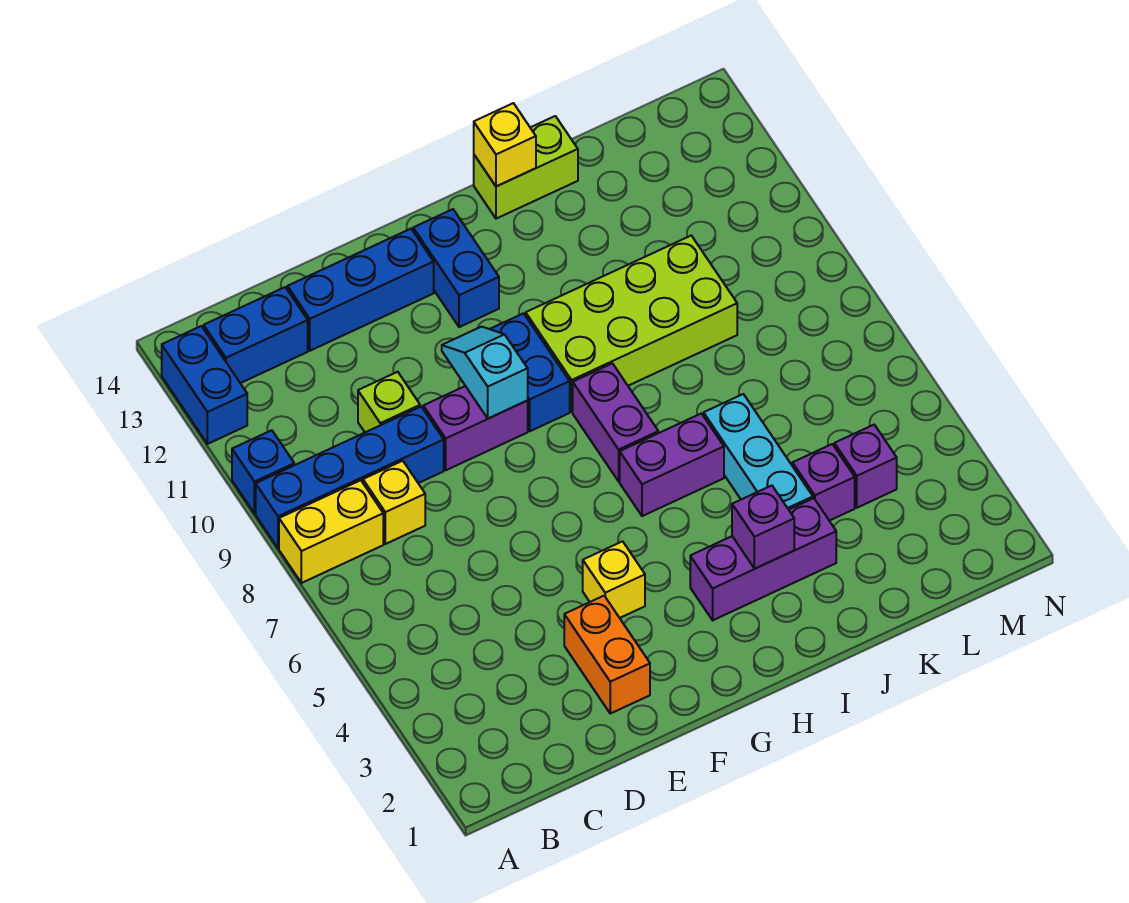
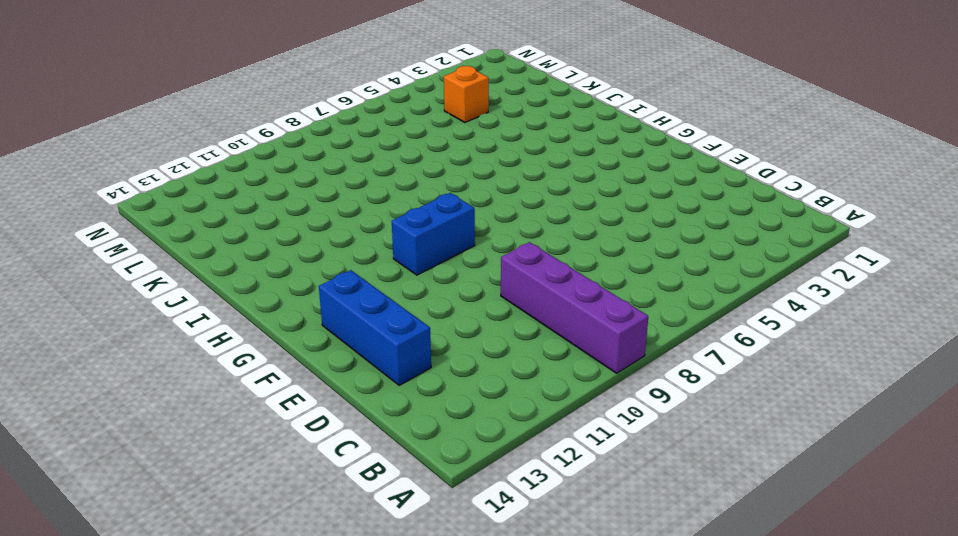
purple brick A9:D9 level 1 -> blue brick A9:D9 level 1
orange brick L4 level 1 -> purple brick L4 level 1
none -> yellow brick A8:B8 level 1
none -> blue brick A10 level 1
none -> blue brick A12:A13 level 1

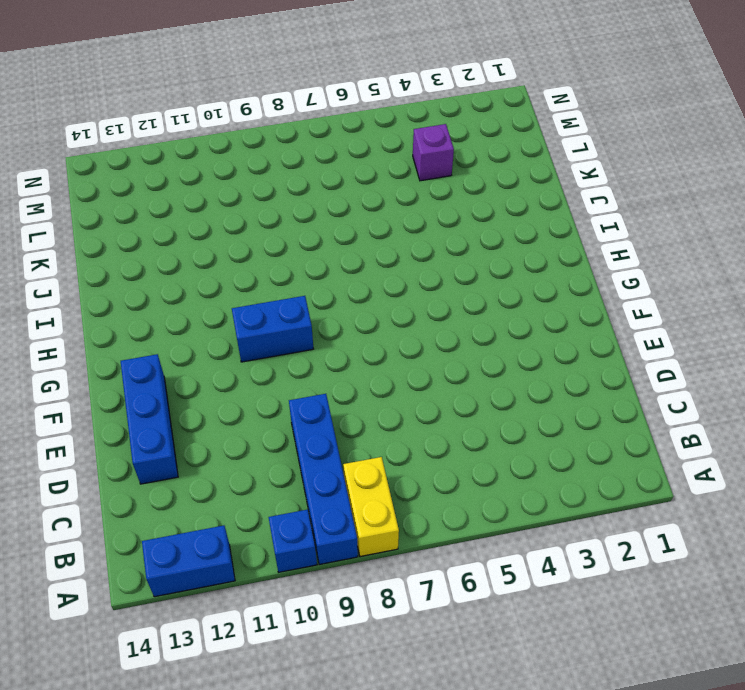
none -> blue brick B13:C13 level 1
none -> yellow brick C8 level 1
none -> lime brick D10 level 1

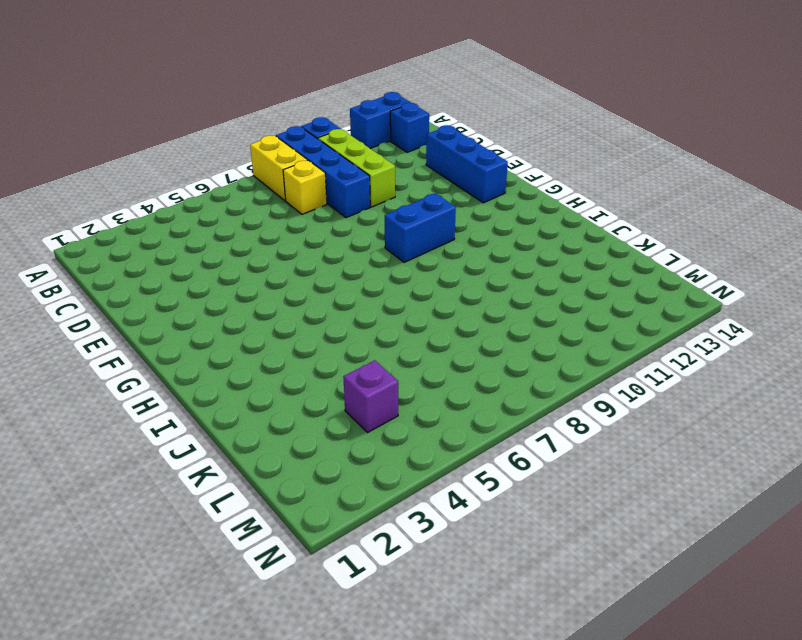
lime brick B10:D10 level 1 -> lime brick D10 level 1
blue brick B13 level 1 -> blue brick B13:C13 level 1
none -> orange brick E2:E3 level 1
none -> purple brick E9:F9 level 1
none -> yellow brick F4 level 1

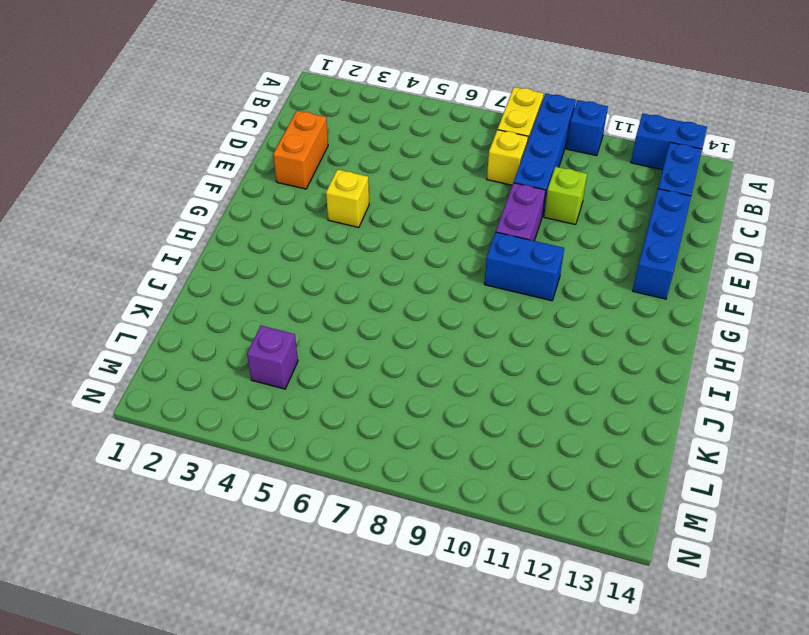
orange brick D2:E2 level 1 -> orange brick E2:E3 level 1
none -> blue brick G12:G13 level 1
none -> purple brick H3:J3 level 1
none -> purple brick H6:I6 level 1

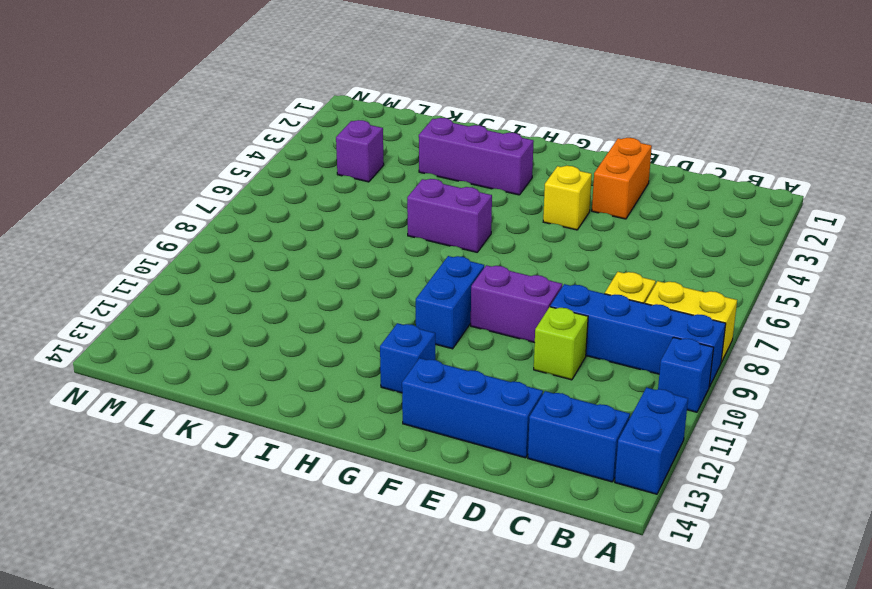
blue brick G12 level 1 -> blue brick G12:G13 level 1
none -> purple brick H7:H8 level 1
none -> lime brick H9:K10 level 1
none -> lime brick I14:J14 level 1

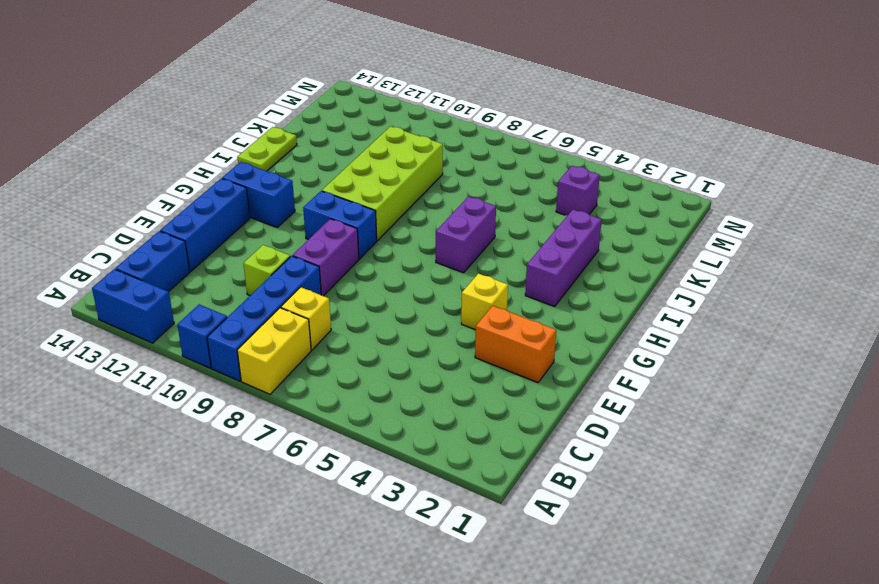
lime plate I14:J14 level 1 -> lime brick I14:J14 level 1
none -> purple brick H7:H8 level 1
none -> cyan brick J4:J6 level 1
none -> purple brick K4 level 1

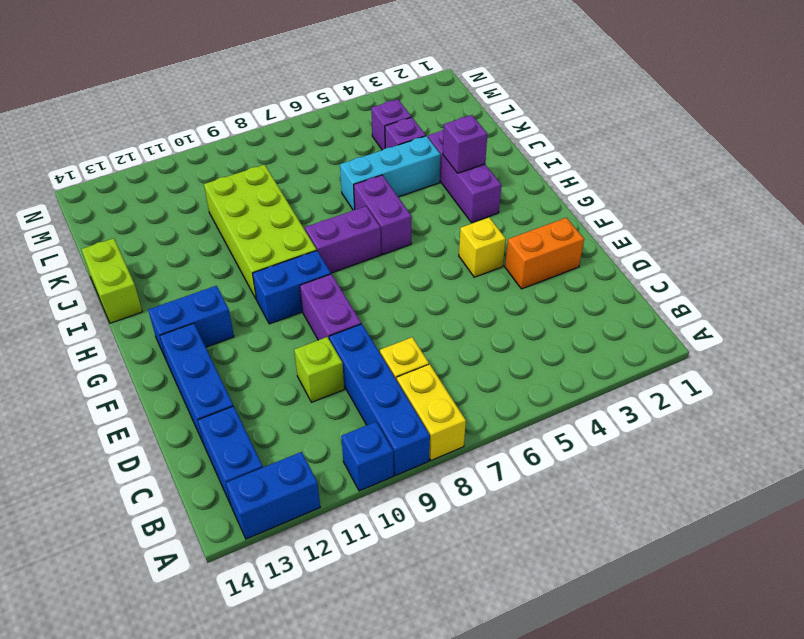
none -> cyan slope F9:F10 level 2 top 9
none -> yellow brick I14 level 2

